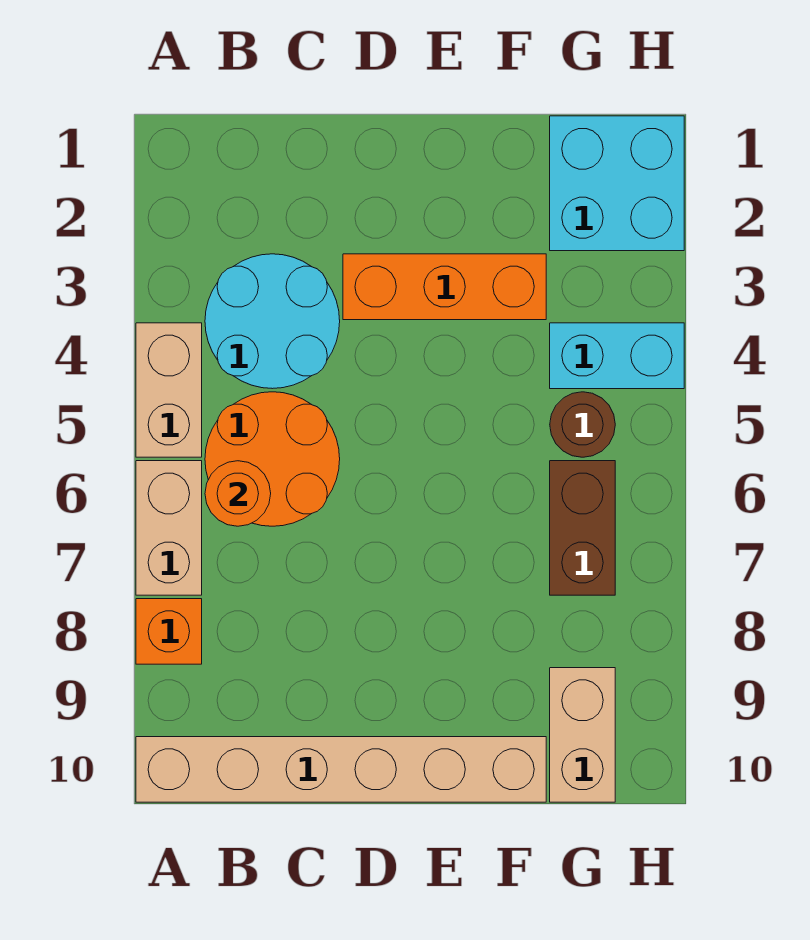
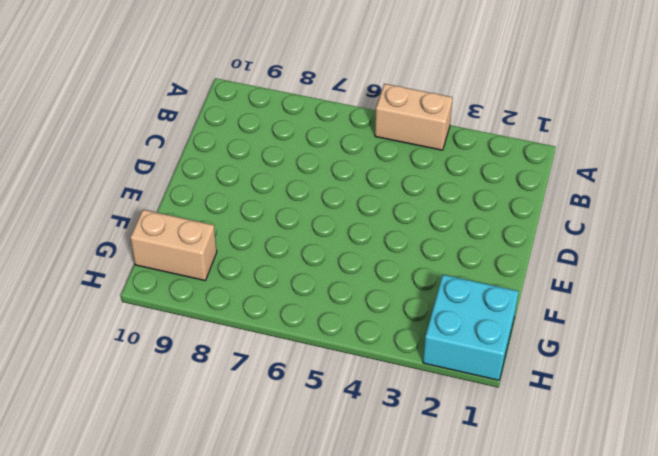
none -> tan brick A6:A7 level 1
none -> orange brick A8 level 1
none -> tan brick A10:F10 level 1

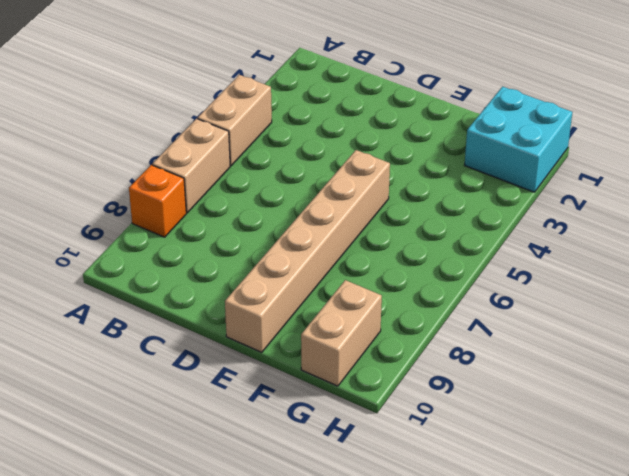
tan brick E5:E10 level 1 -> tan brick A10:F10 level 1
none -> cyan round brick B3:C4 level 1
none -> orange round brick B5:C6 level 1
none -> orange brick D3:F3 level 1

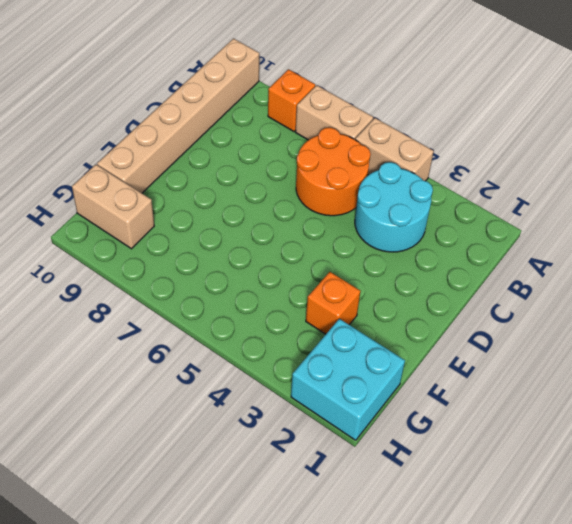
orange brick F3 level 1 -> orange brick D3:F3 level 1
none -> cyan brick G4:H4 level 1
none -> brown round brick G5 level 1
none -> brown brick G6:G7 level 1

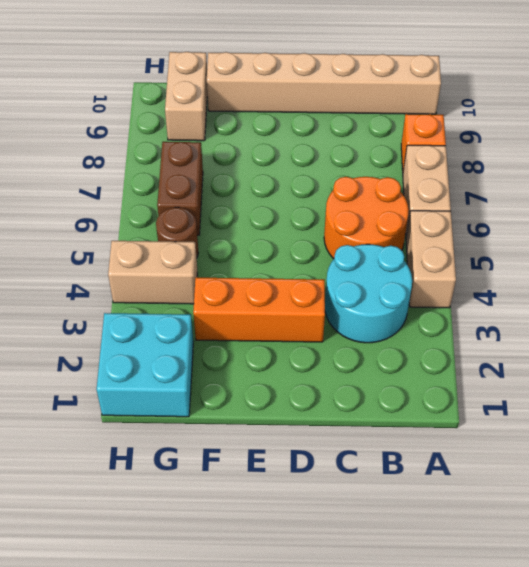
tan brick G4:H4 level 1 -> cyan brick G4:H4 level 1
none -> orange round brick B6 level 2

